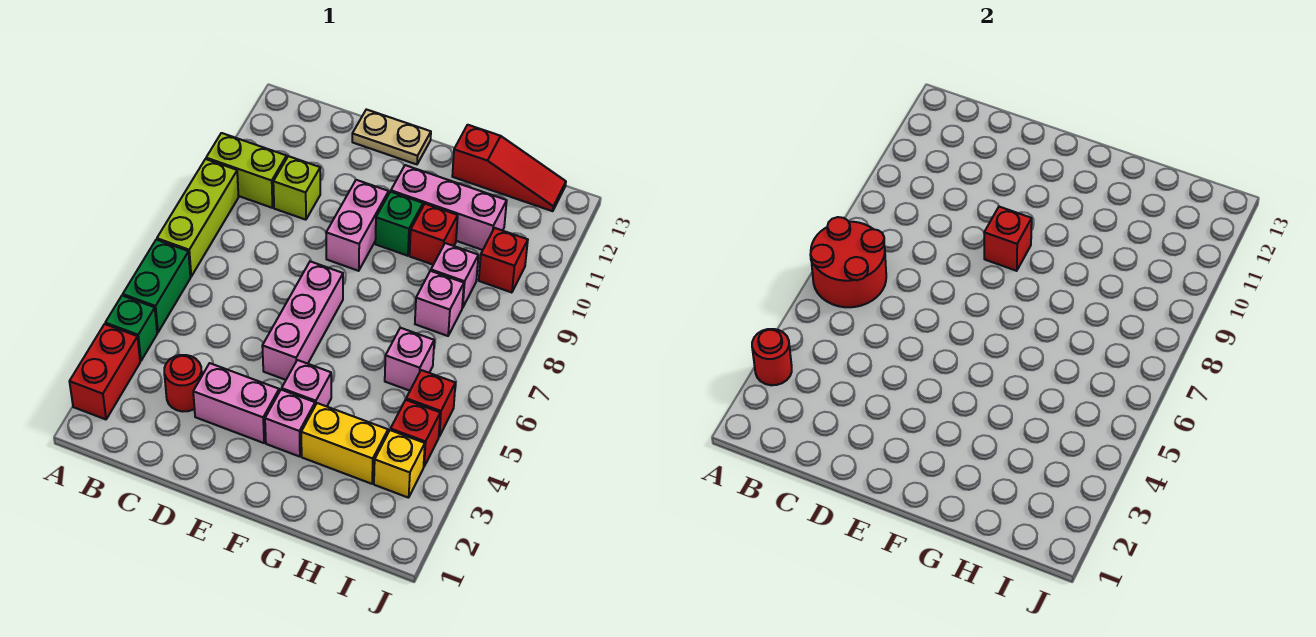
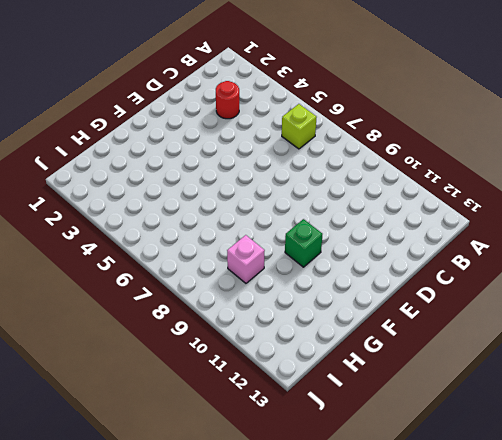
lime brick B6 level 1 -> lime brick C10 level 1
none -> red brick A2:A3 level 1
none -> green brick A4 level 1
none -> green brick A5:A6 level 1

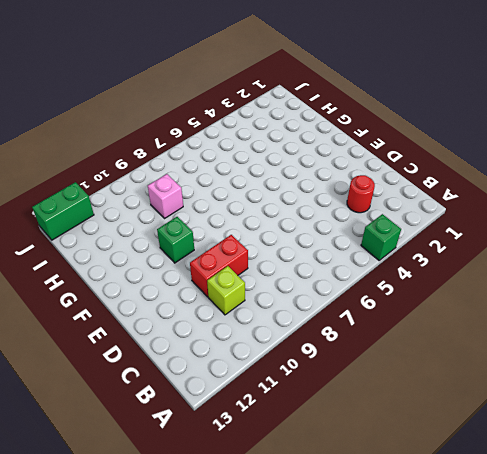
red brick D9:D10 level 1 -> red brick A2:A3 level 1
green brick J12:J13 level 1 -> green brick A5:A6 level 1
none -> lime brick A7:A9 level 1
none -> lime brick A10:B10 level 1
none -> pink brick D3:E3 level 1

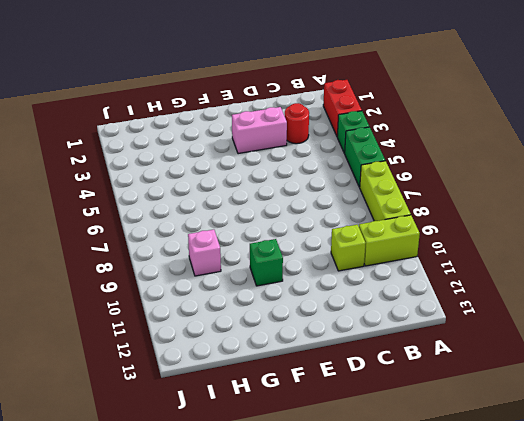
none -> tan plate D13:E13 level 1
none -> pink brick E5:E7 level 1
none -> pink brick E9:E10 level 1

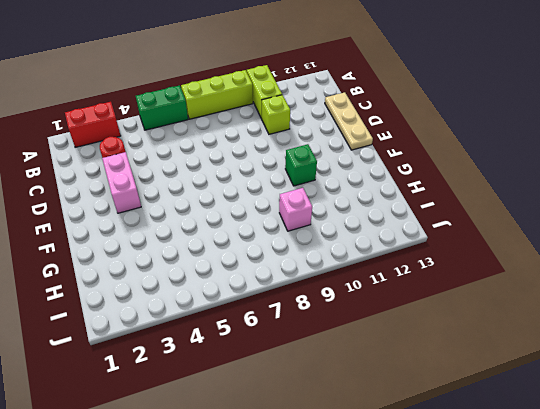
tan plate C13:E13 level 1 -> tan plate D13:E13 level 1
none -> green brick A4 level 1
none -> pink brick E5:E7 level 1
none -> pink brick E9:E10 level 1

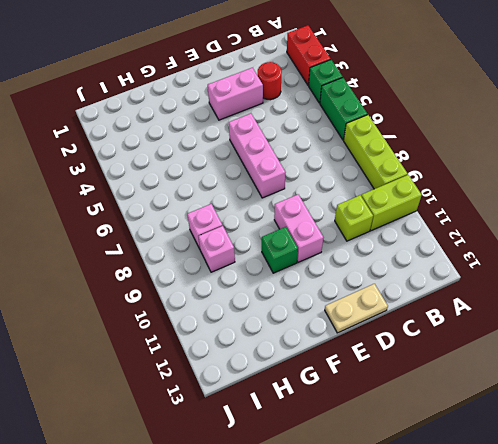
none -> pink brick F3 level 1
none -> pink brick F4 level 1
none -> pink brick F11:H11 level 1

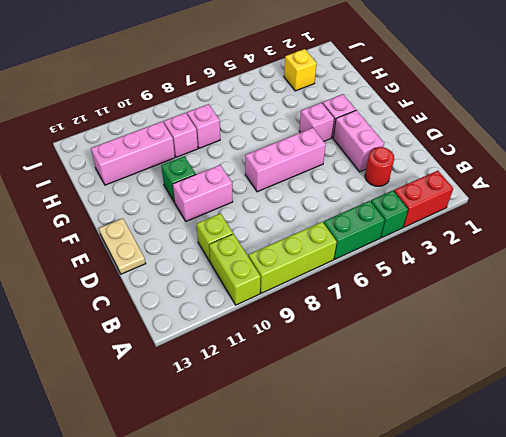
pink brick H10:H12 level 1 -> pink brick F11:H11 level 1
none -> yellow brick G3:H3 level 1
none -> red brick G10 level 1
none -> red slope G13:I13 level 1 top G

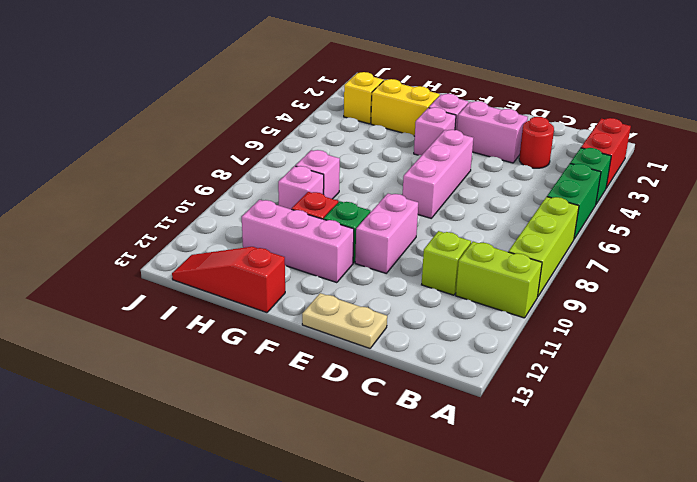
none -> pink brick H6 level 1
none -> red brick I4 level 1
none -> red brick I5 level 1

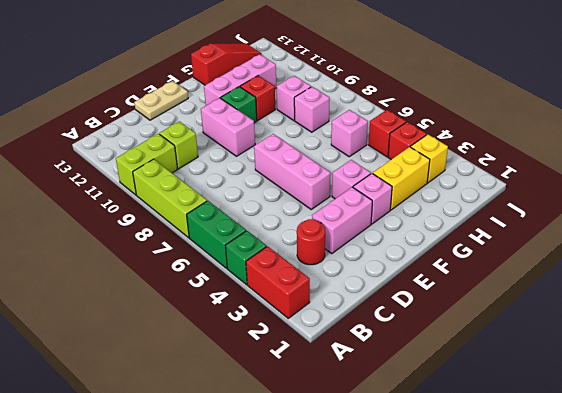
none -> red brick I10 level 1
none -> red round brick A3 level 2
none -> red round brick A6:B7 level 2

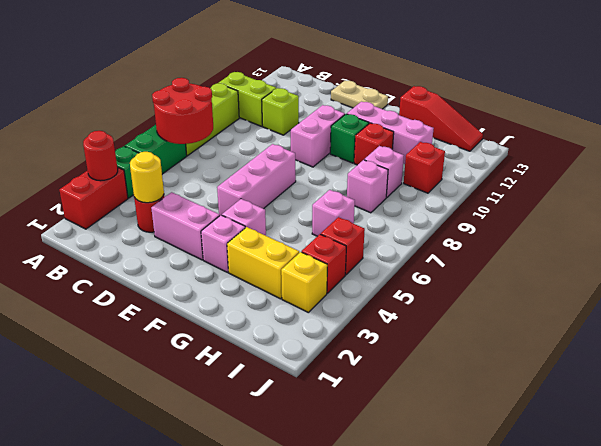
yellow round brick C3 level 2 -> none
none -> red brick E9 level 2

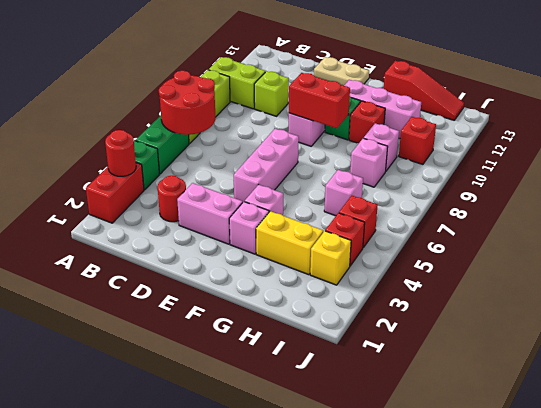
red brick E9:F9 level 2 -> red brick E9 level 2

